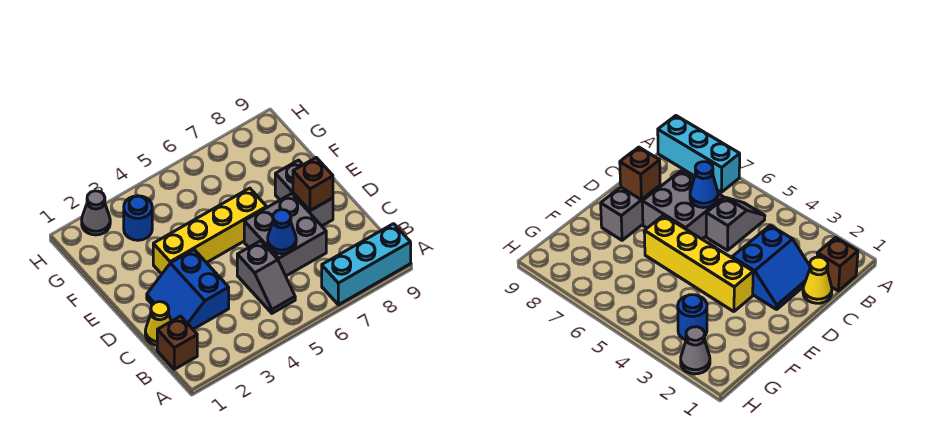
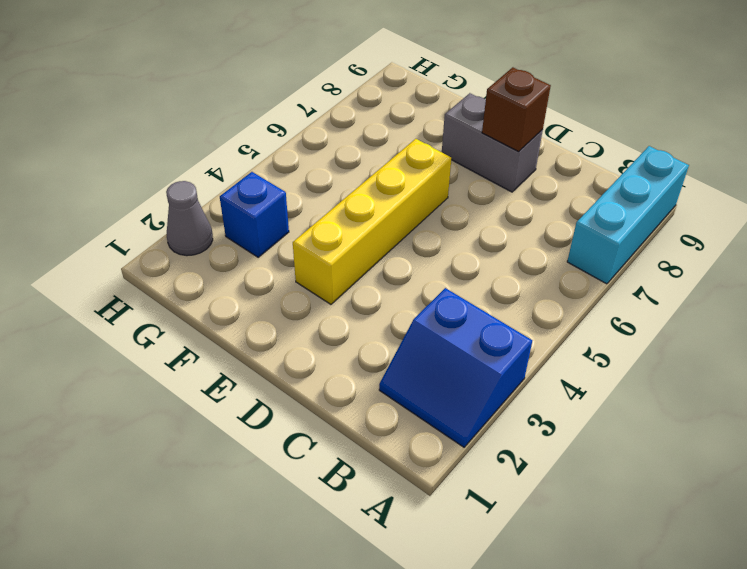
blue slope A2:B3 level 1 top 3 -> blue slope C2:D3 level 1 top 3
blue brick G3 level 1 -> blue round brick G3 level 1
none -> brown brick B1 level 1
none -> grey slope B5:C5 level 1 top C
none -> yellow cone C1 level 1

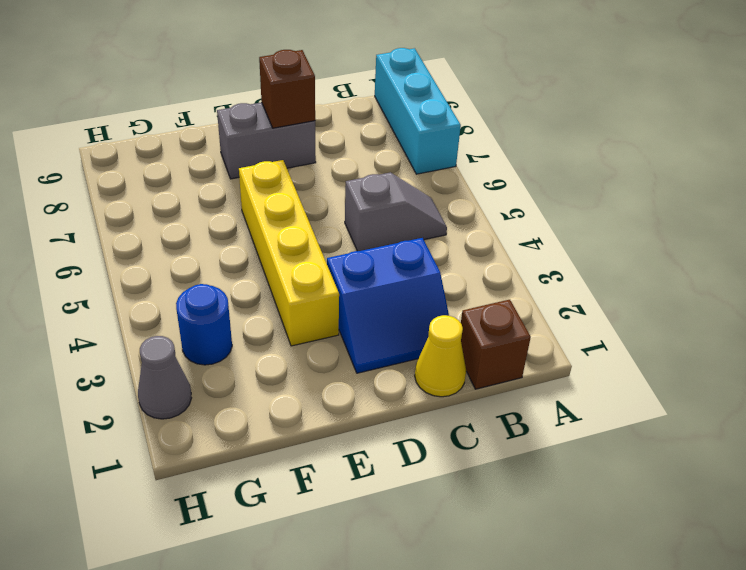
none -> grey brick C6:D7 level 1
none -> blue cone C6 level 2

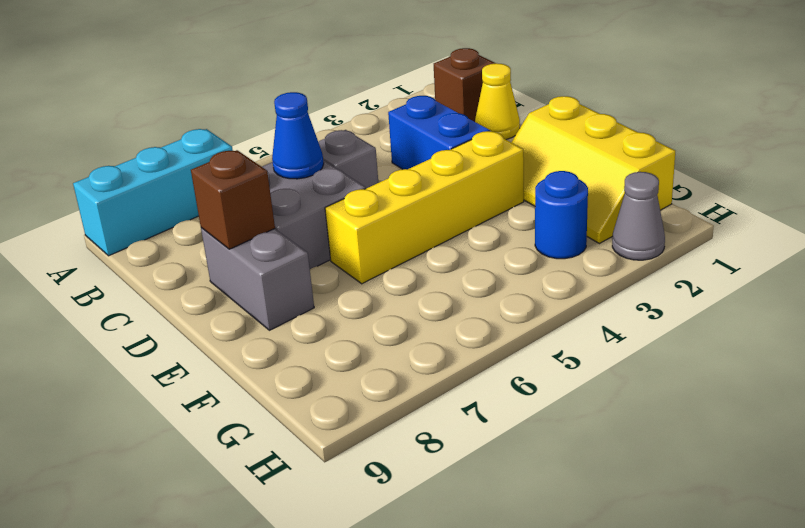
yellow slope E1:G2 level 1 top 1 -> none

